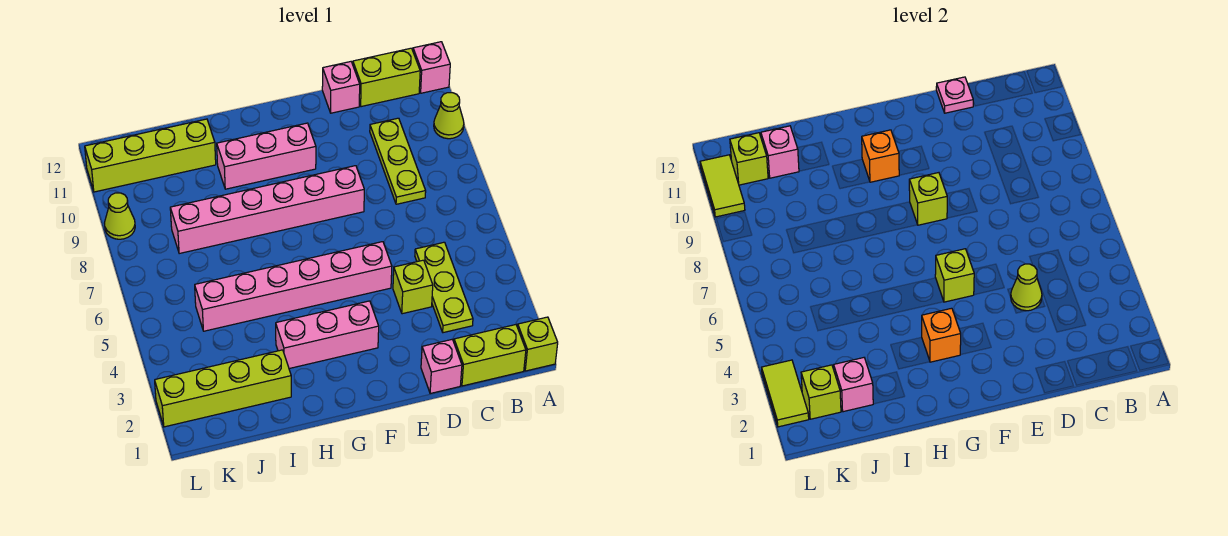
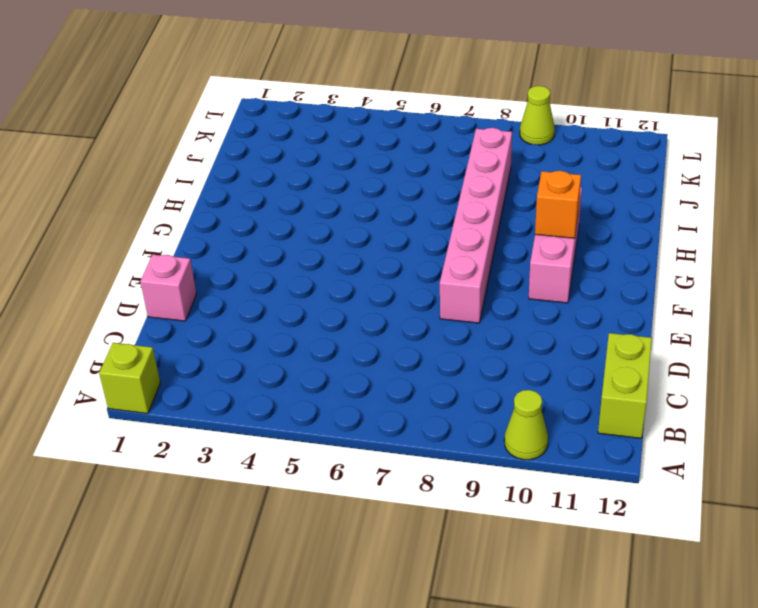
none -> pink brick A12 level 1
none -> lime brick B1:C1 level 1
none -> lime plate C3:C5 level 1

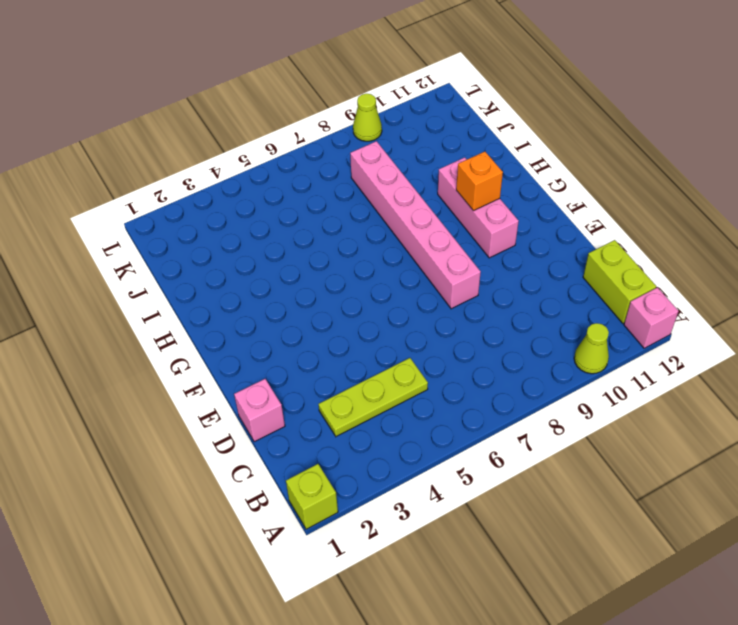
none -> lime brick B1:C1 level 1
none -> lime plate C8:C10 level 1
none -> lime brick D4 level 1

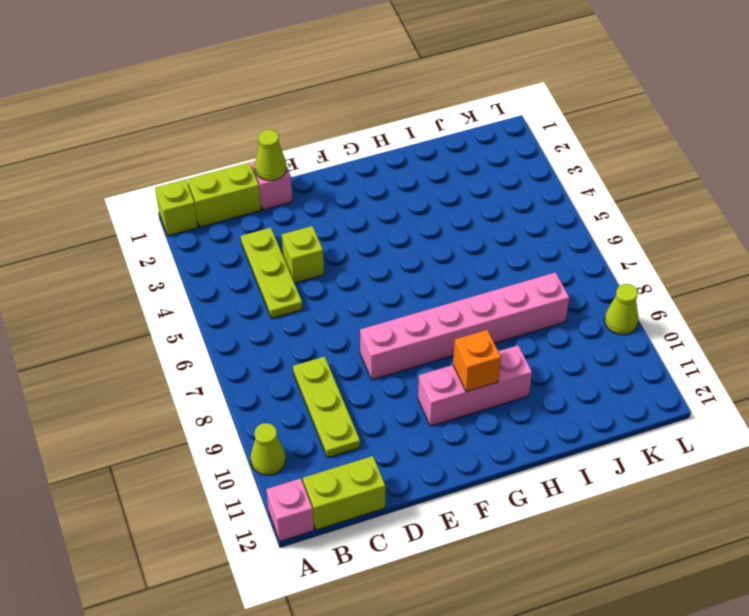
lime cone D1 level 2 -> lime cone D4 level 2
none -> pink brick D12 level 1
none -> pink brick E5:J5 level 1
none -> pink brick F3:H3 level 1

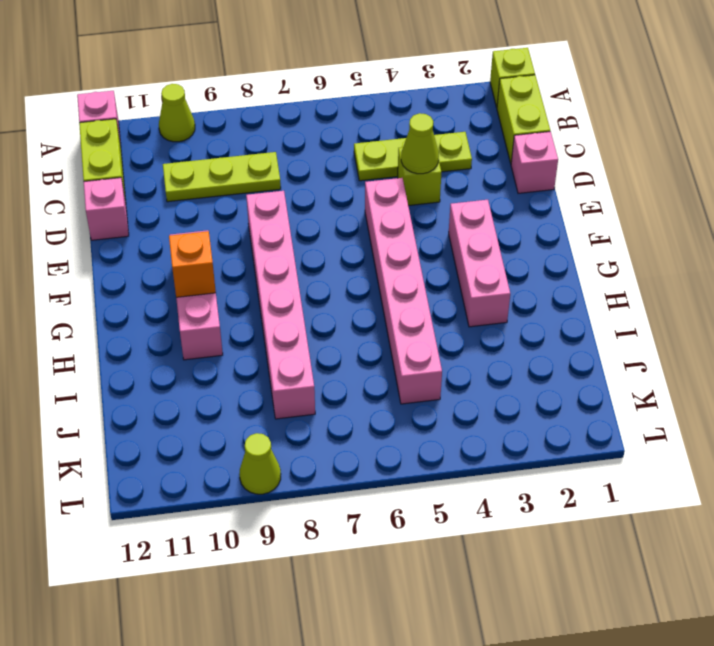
none -> lime brick I2:L2 level 1
none -> lime brick I11:L11 level 1
none -> pink plate D12 level 2

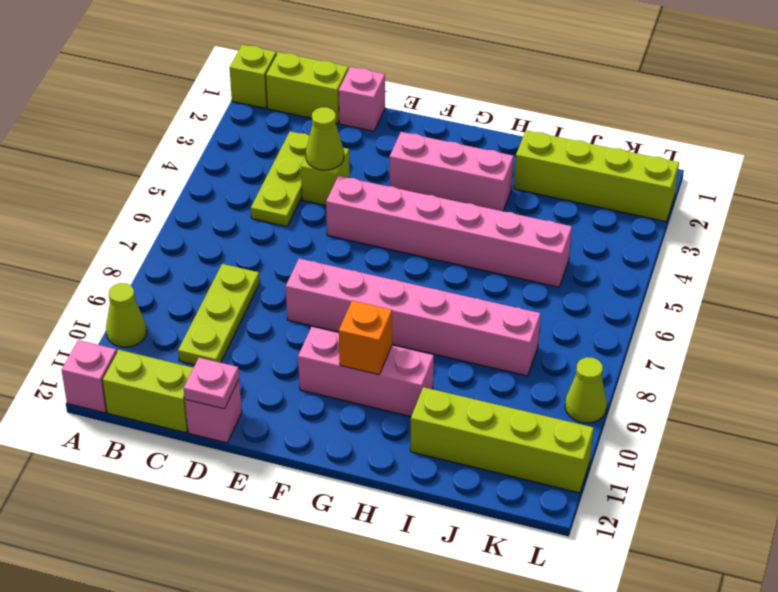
none -> lime brick F5 level 2
none -> lime brick F8 level 2
none -> orange brick G3 level 2

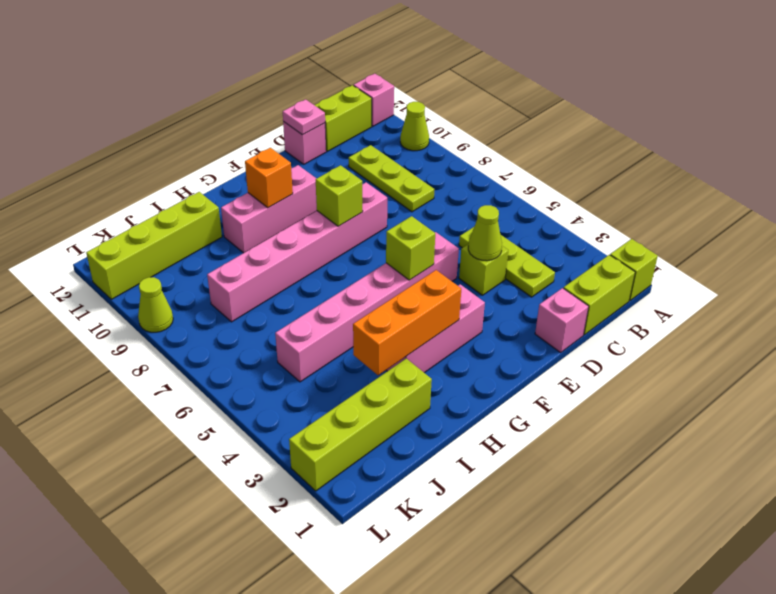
orange brick G3:I3 level 2 -> orange brick G3 level 2
none -> pink brick J2 level 2
none -> pink brick J11 level 2
none -> lime brick K2 level 2

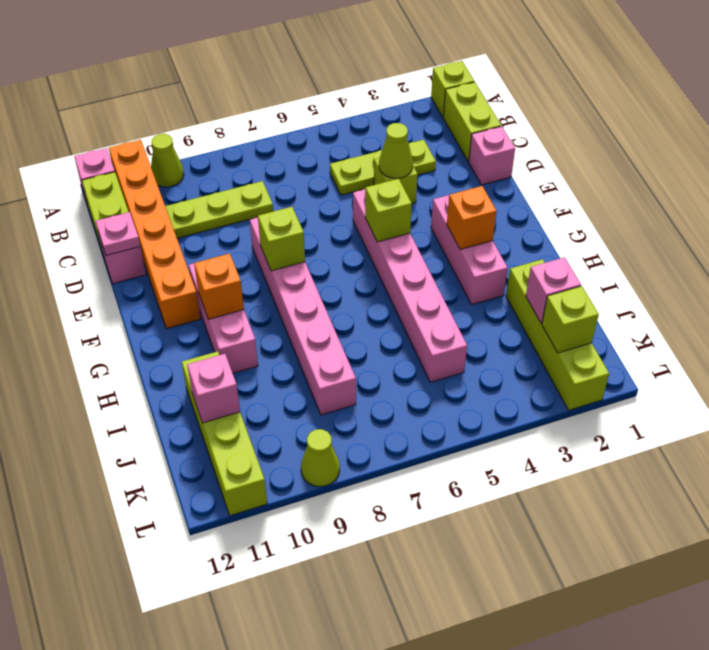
orange brick A11:F11 level 1 -> none
none -> lime brick K11 level 2
none -> lime tile L2:L3 level 2
none -> lime tile L10:L11 level 2

